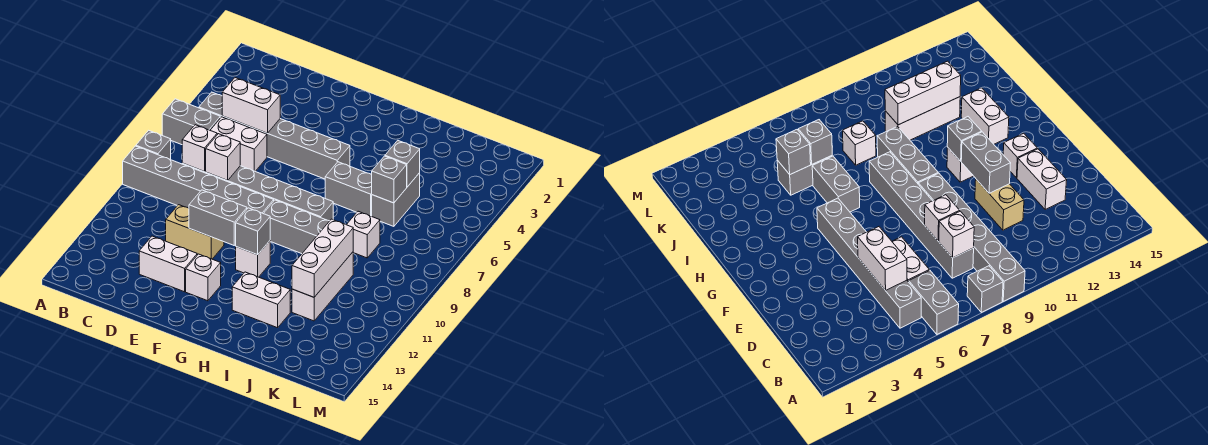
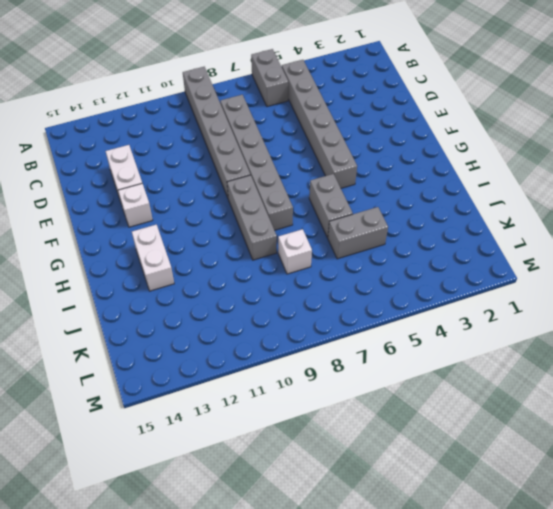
none -> grey brick A8 level 1
none -> white brick C6:D6 level 1
none -> tan brick D11:E11 level 1

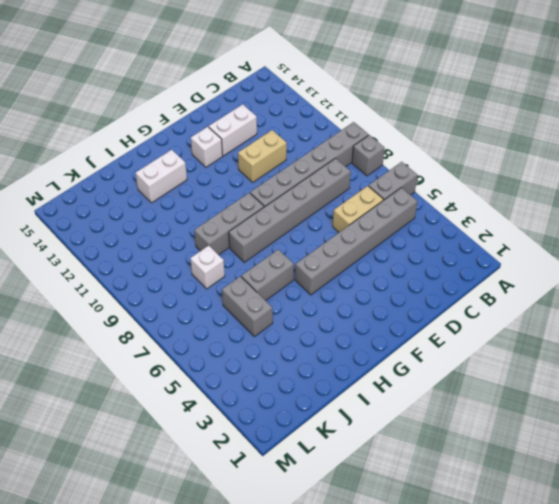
tan brick C6:D6 level 1 -> white brick C6:D6 level 1
none -> white brick G11 level 1
none -> white brick J10:J12 level 1
none -> white brick C5:D5 level 2

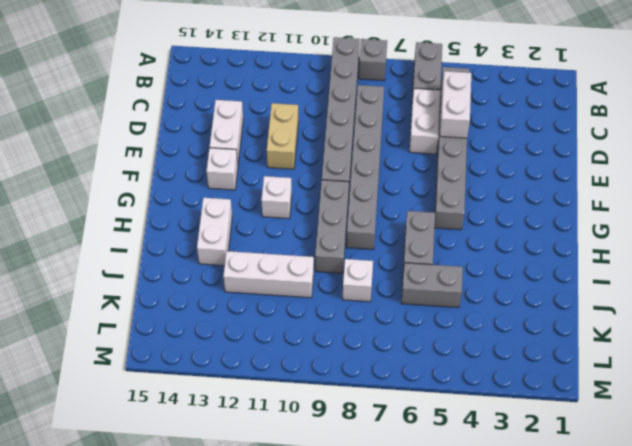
none -> white brick C8 level 2
none -> white brick D8 level 2
none -> grey brick E11:F11 level 2

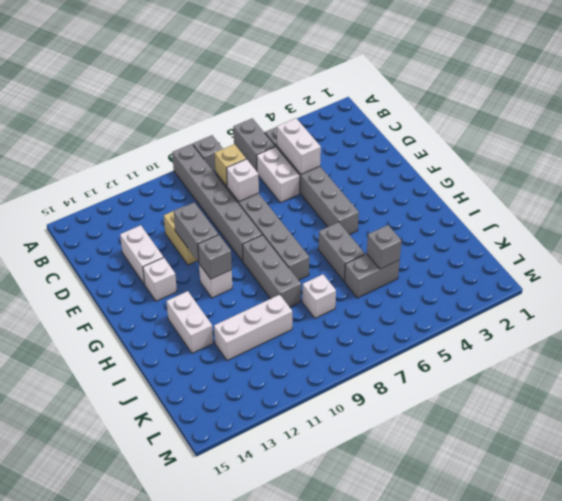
tan brick C8 level 2 -> white brick C8 level 2
none -> grey brick J6 level 2
none -> white brick J10:J12 level 2

